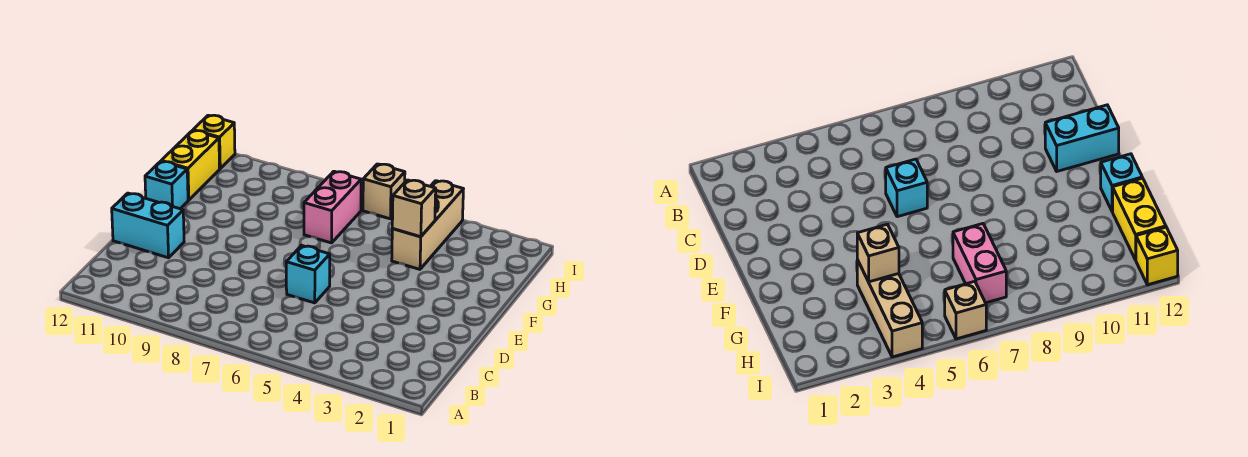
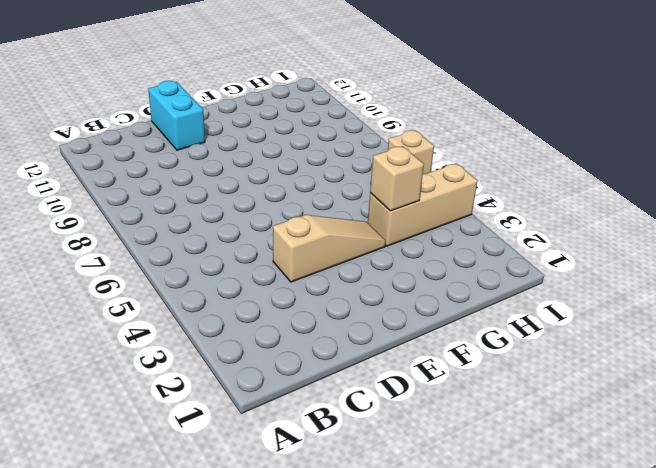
tan slope D4:F4 level 1 top D -> none
none -> cyan brick D6 level 1
none -> cyan brick F12 level 1

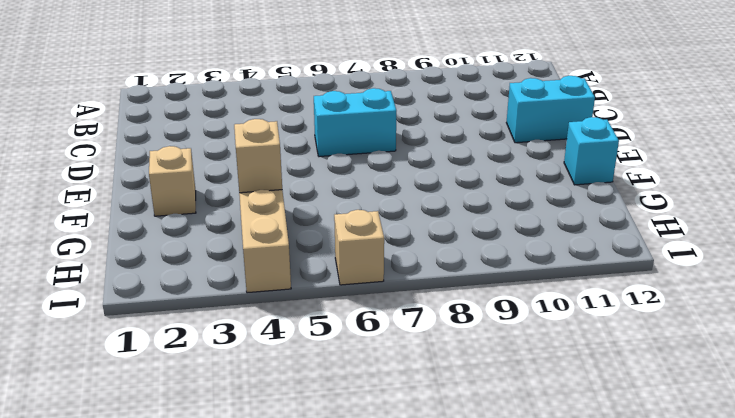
cyan brick D6:D7 level 1 -> cyan brick D6 level 1
tan brick F2 level 1 -> none
none -> pink brick G7:H7 level 1
none -> yellow brick G12:H12 level 1

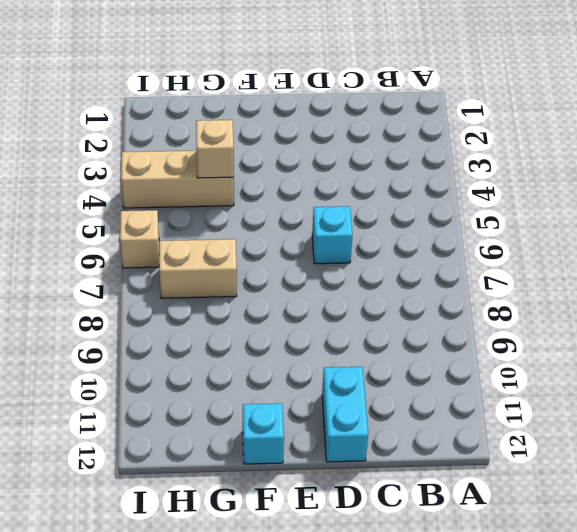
tan brick G7:H7 level 1 -> pink brick G7:H7 level 1
none -> yellow brick G12:H12 level 1
none -> yellow brick I12 level 1

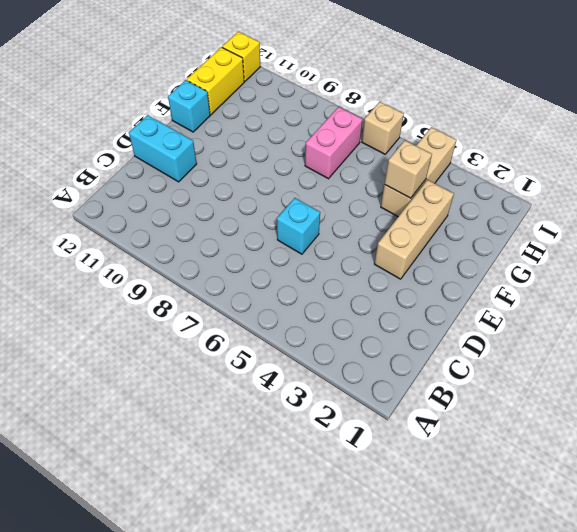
tan brick E3:G3 level 1 -> none

